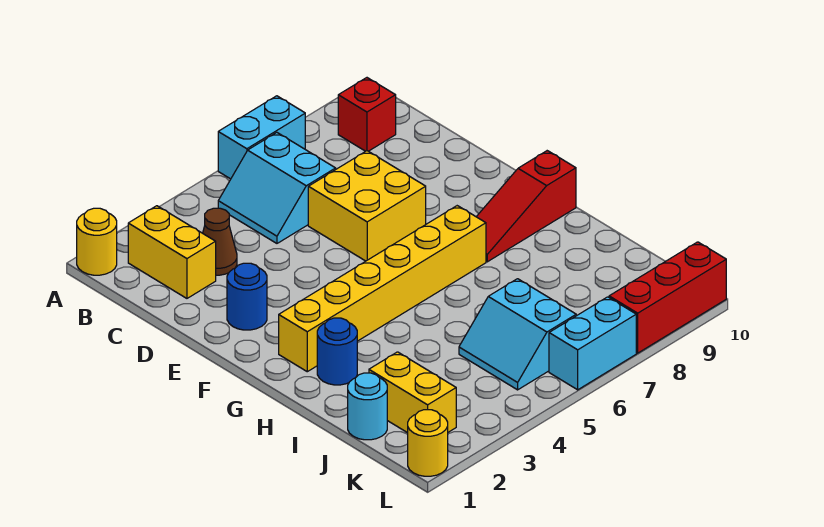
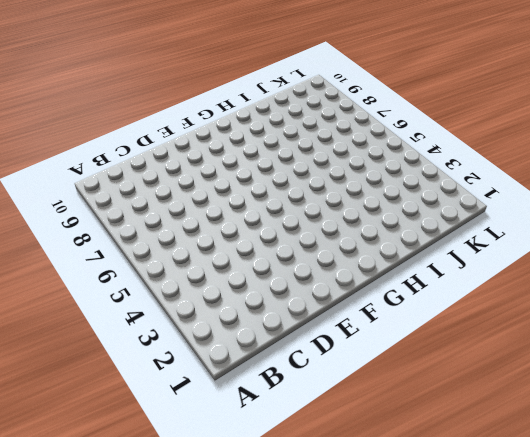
none -> yellow round brick A1 level 1
none -> cyan brick A6:A7 level 1
none -> yellow brick B2:C2 level 1

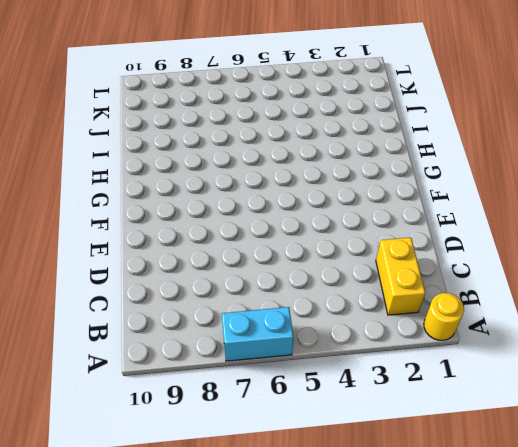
none -> cyan slope B5:C6 level 1 top 6
none -> red brick B9 level 1
none -> brown cone C3 level 1

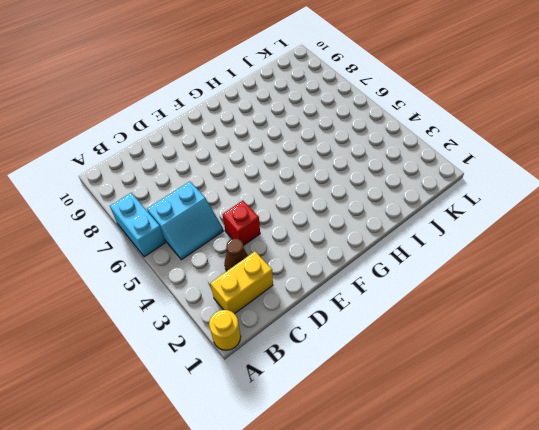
red brick D4 level 1 -> red brick B9 level 1
none -> yellow brick D6:E7 level 1
none -> blue round brick E2 level 1
none -> yellow brick G2:G7 level 1

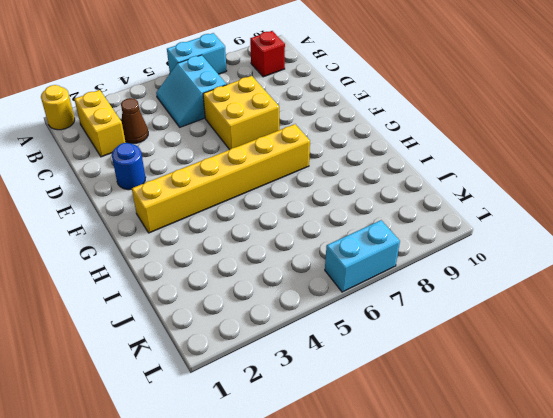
none -> red slope G8:G10 level 1 top 10
none -> blue round brick H2 level 1
none -> cyan round brick J1 level 1

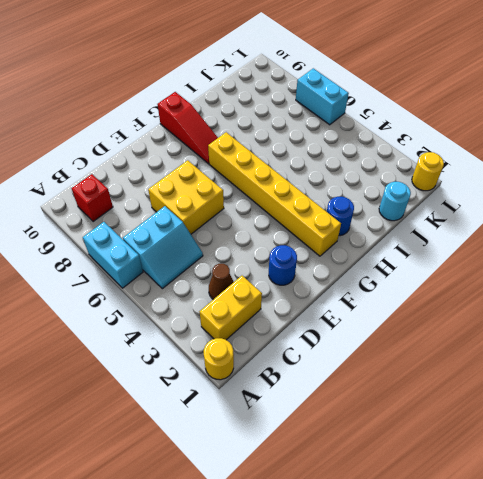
none -> yellow brick J2:K2 level 1
none -> cyan slope J5:K6 level 1 top 6
none -> red brick L8:L10 level 1

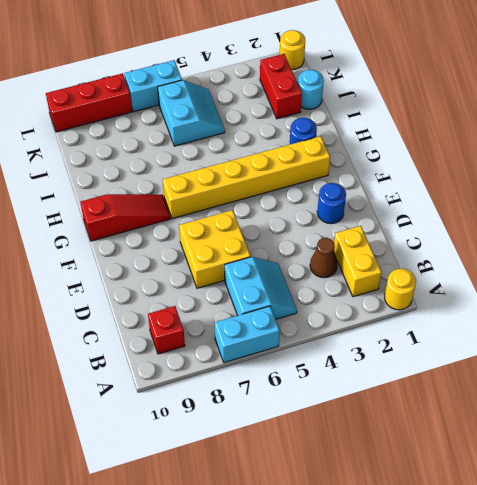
red brick J2:K2 level 1 -> yellow brick J2:K2 level 1

